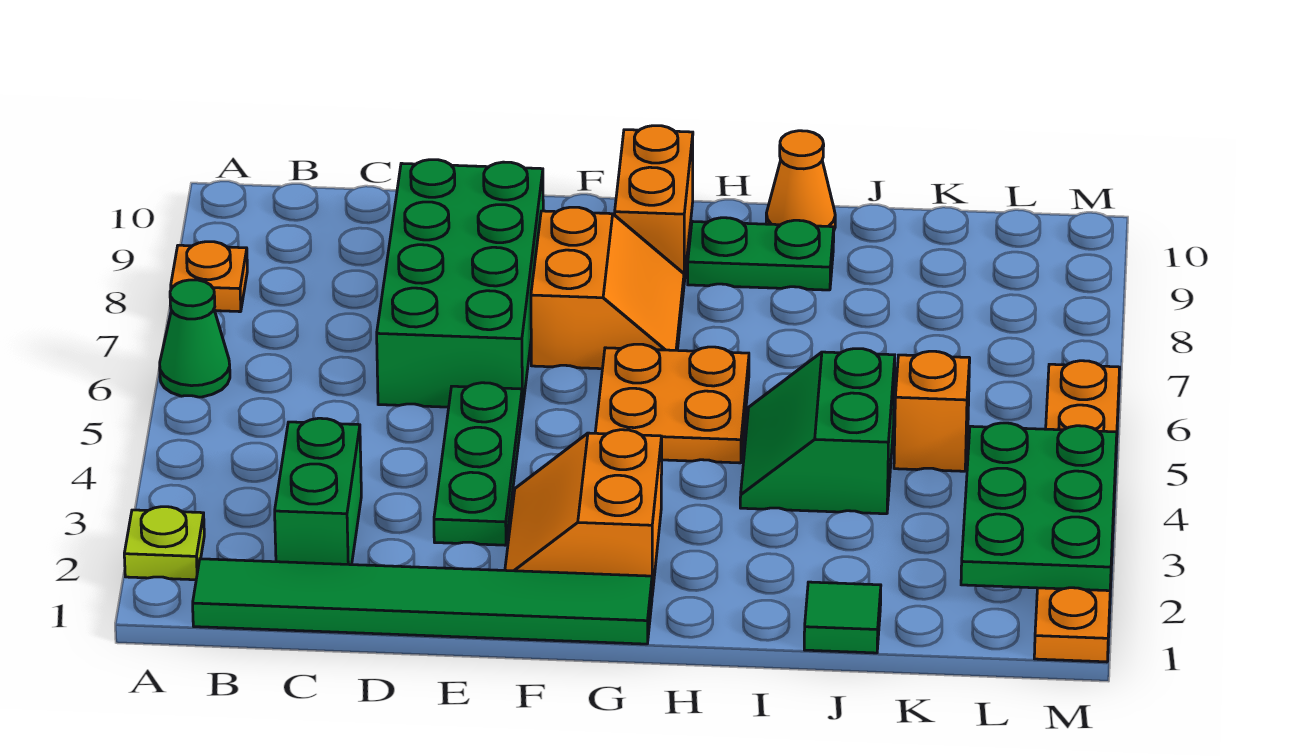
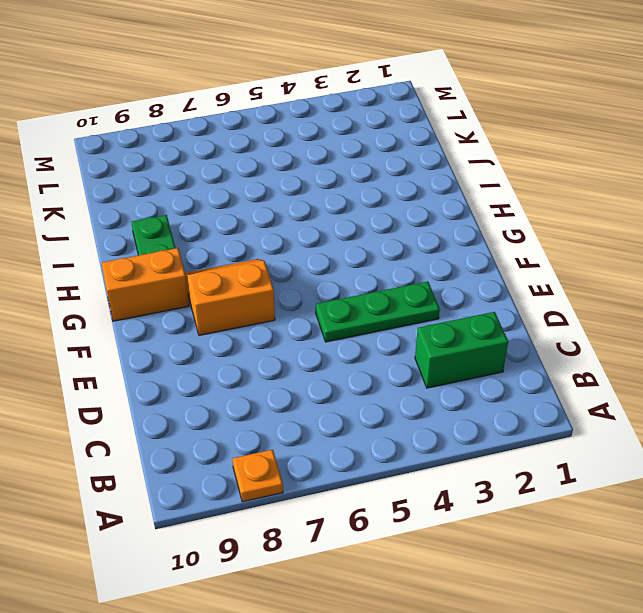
none -> lime plate A2 level 1
none -> green cone A6 level 1
none -> green tile B1:G1 level 1

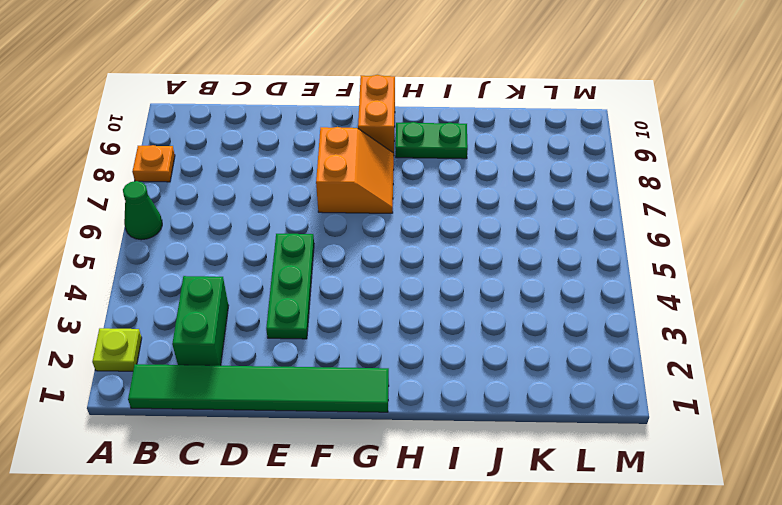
none -> green brick D6:E9 level 1
none -> orange slope F2:G3 level 1 top G
none -> orange plate G5:H6 level 1

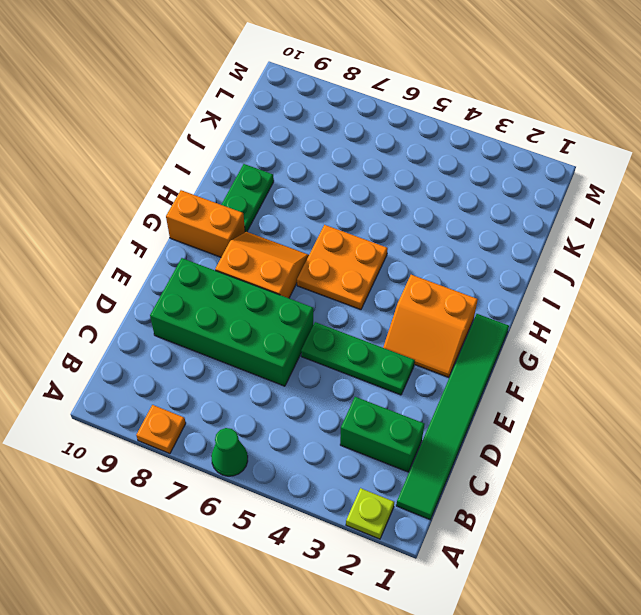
none -> green slope I4:J5 level 1 top J
none -> orange cone I10 level 1
none -> green tile J1 level 1

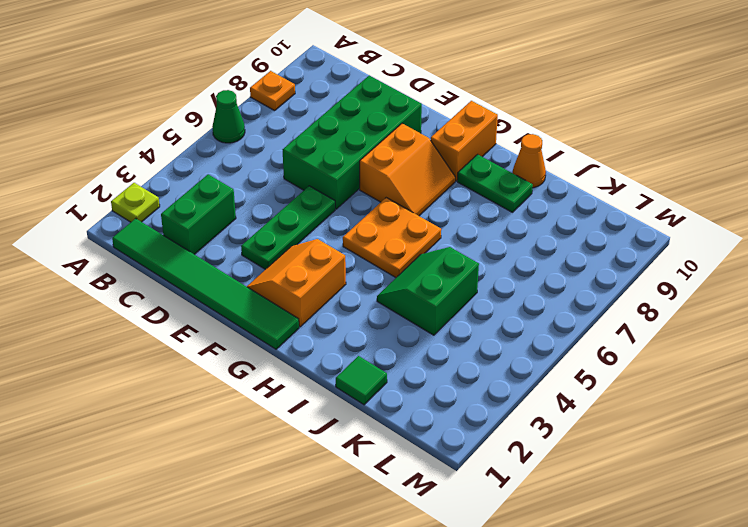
none -> orange brick K5 level 1
none -> orange plate M1:M6 level 1
none -> green plate L2:M4 level 2

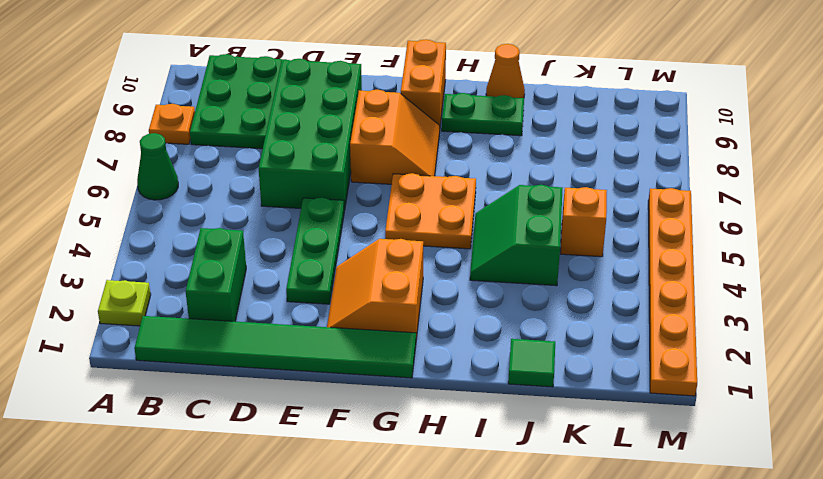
green plate B8:C10 level 1 -> green plate L2:M4 level 2

